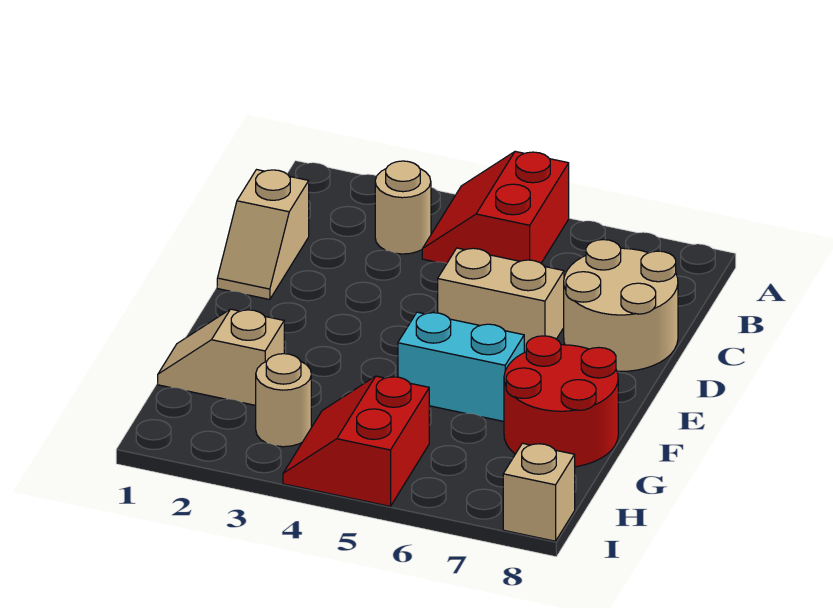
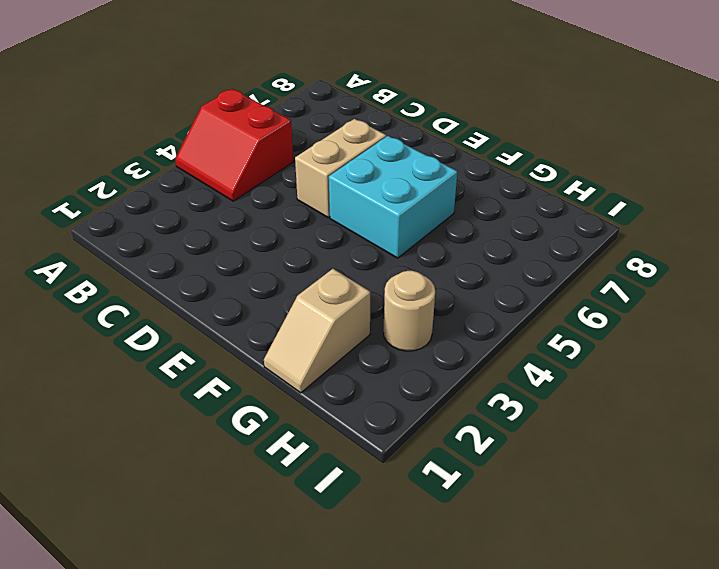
cyan brick E5:F6 level 1 -> cyan brick F5:F6 level 1
none -> tan round brick B3 level 1
none -> tan slope C1:D1 level 1 top C

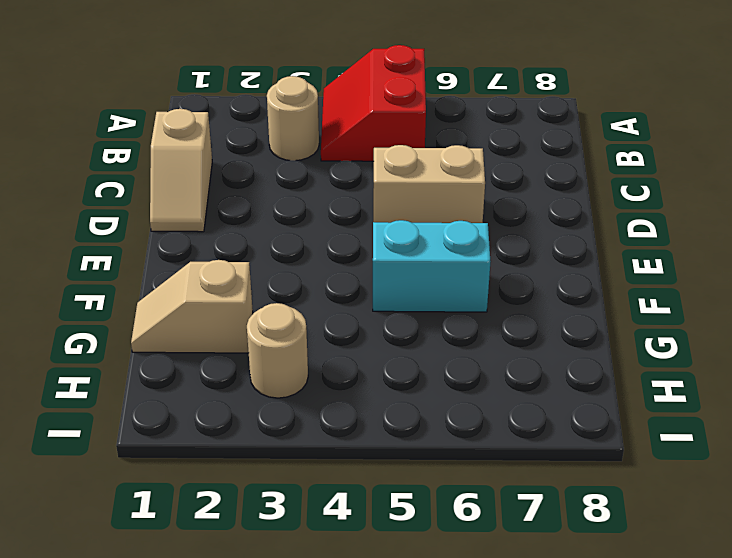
none -> tan round brick C7:D8 level 1
none -> red round brick F7:G8 level 1

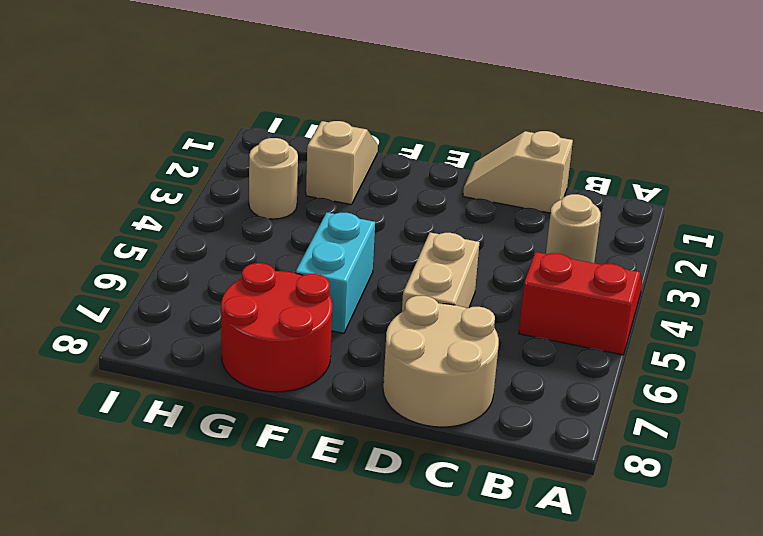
none -> red slope H4:I5 level 1 top 5
none -> tan brick I8 level 1

